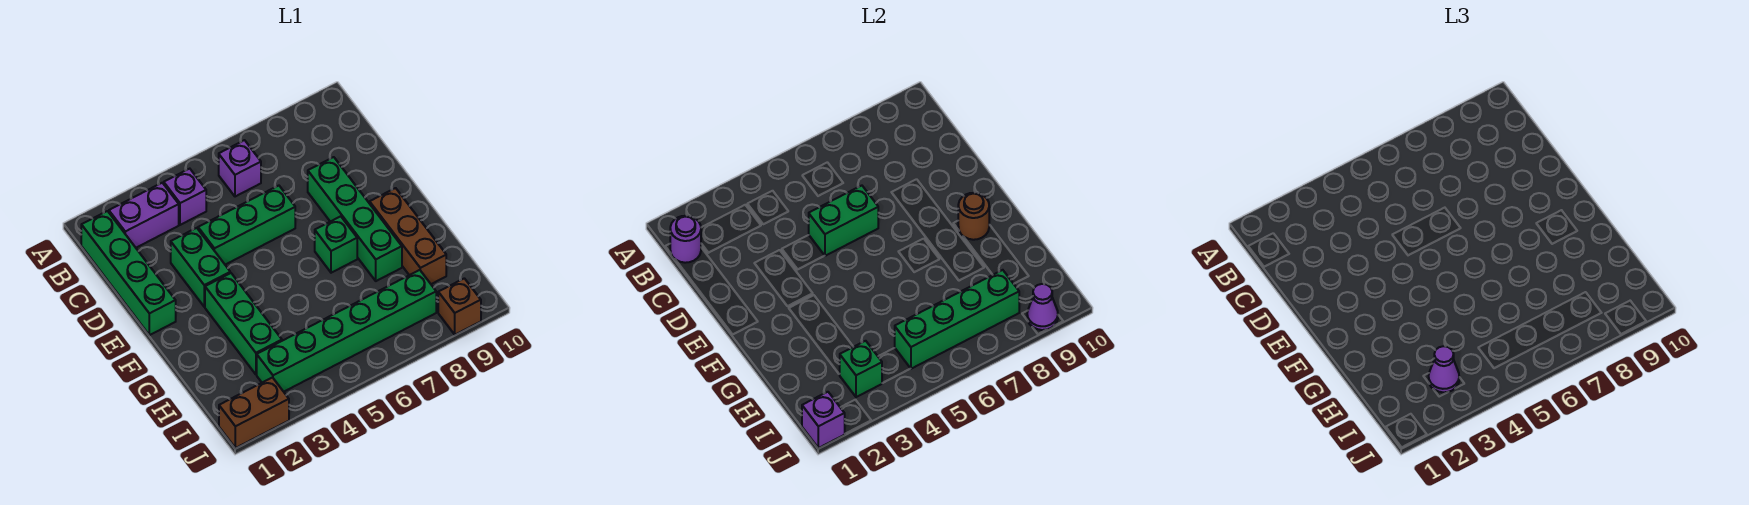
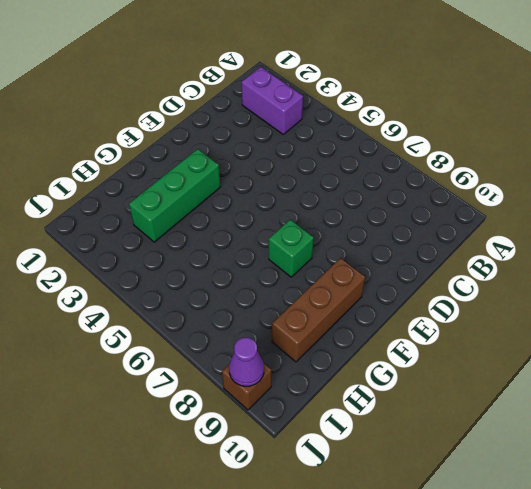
none -> green brick B1:E1 level 1
none -> purple brick B4 level 1
none -> purple brick B6 level 1

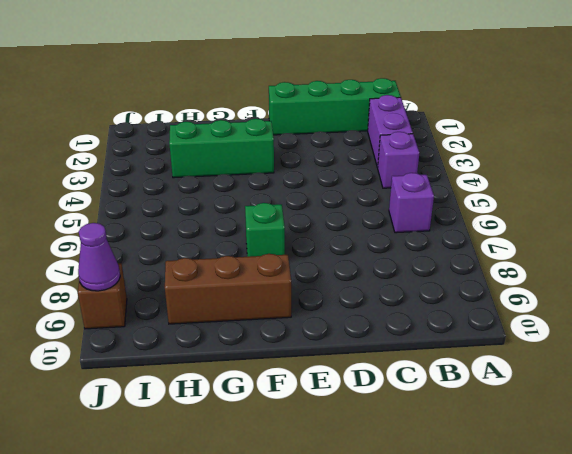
none -> green brick D3:E3 level 1
none -> green brick D4:D6 level 1
none -> green brick D8:G8 level 1

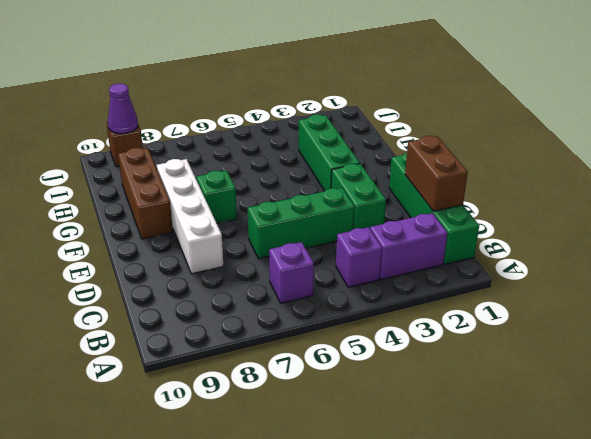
brown brick C1:D1 level 2 -> brown brick J1:J2 level 1
white brick D8:G8 level 1 -> green brick D8:G8 level 1
none -> green brick I3:I8 level 1
none -> purple round brick B1 level 2
none -> green brick D5:D6 level 2

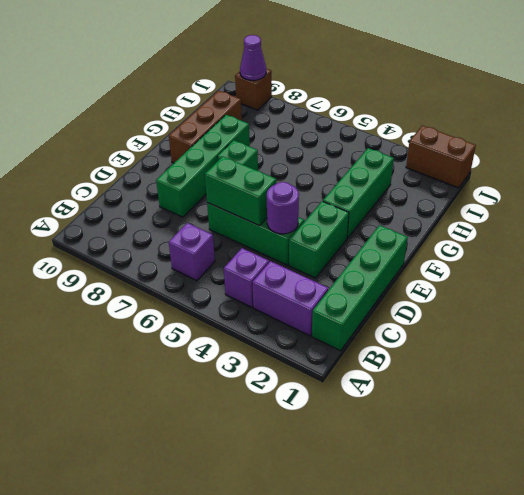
purple round brick D4 level 2 -> purple round brick B1 level 2
none -> green brick I3:I8 level 1
none -> brown round brick F9 level 2
none -> green brick I3 level 2

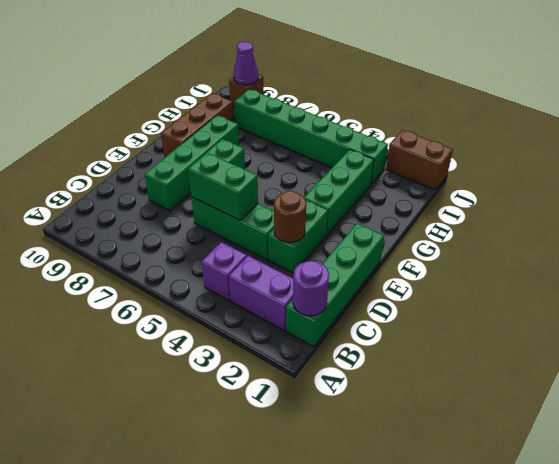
brown round brick D3 level 2 -> brown round brick F9 level 2
none -> purple brick B6 level 1
none -> green brick I3 level 2
none -> green brick I5:I8 level 2

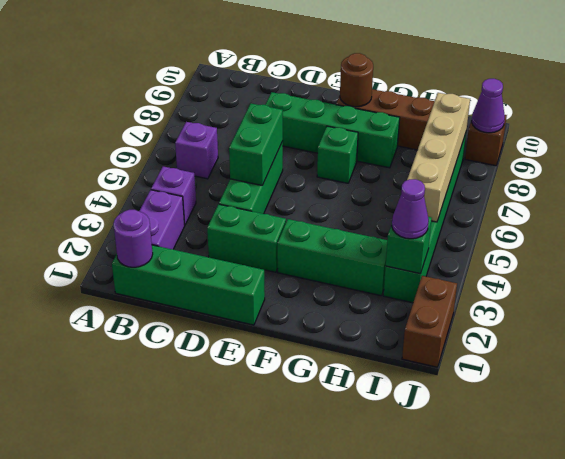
tan brick I5:I8 level 2 -> green brick I5:I8 level 2
none -> purple brick J1 level 2

